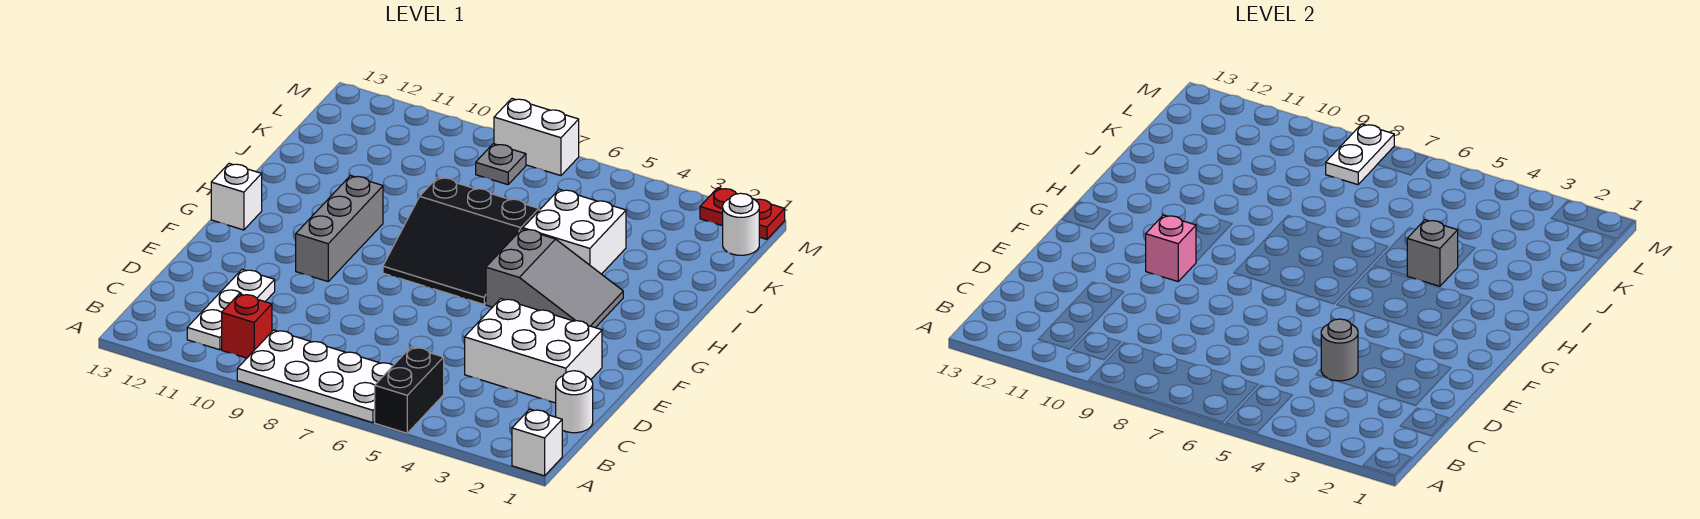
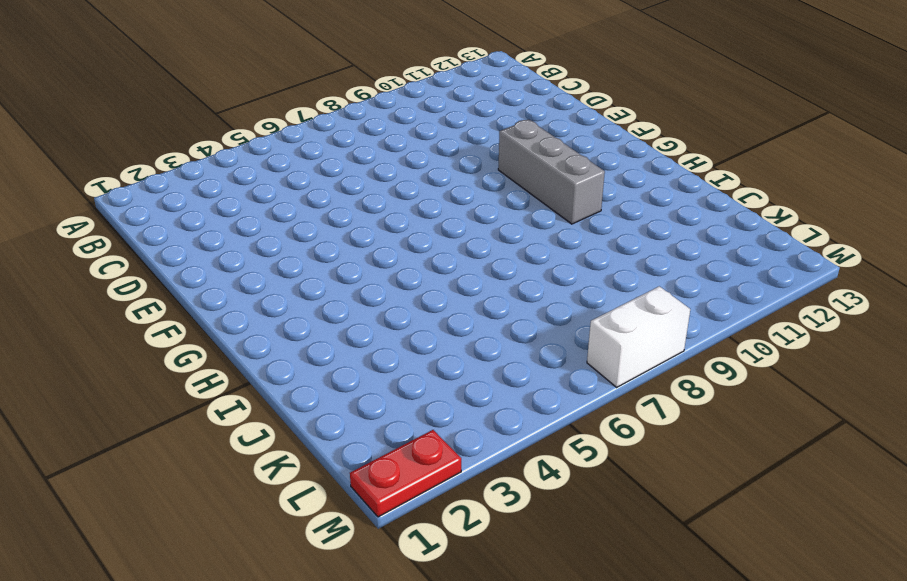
none -> white brick A1 level 1
none -> black brick A5:B5 level 1
none -> white plate A6:B9 level 1

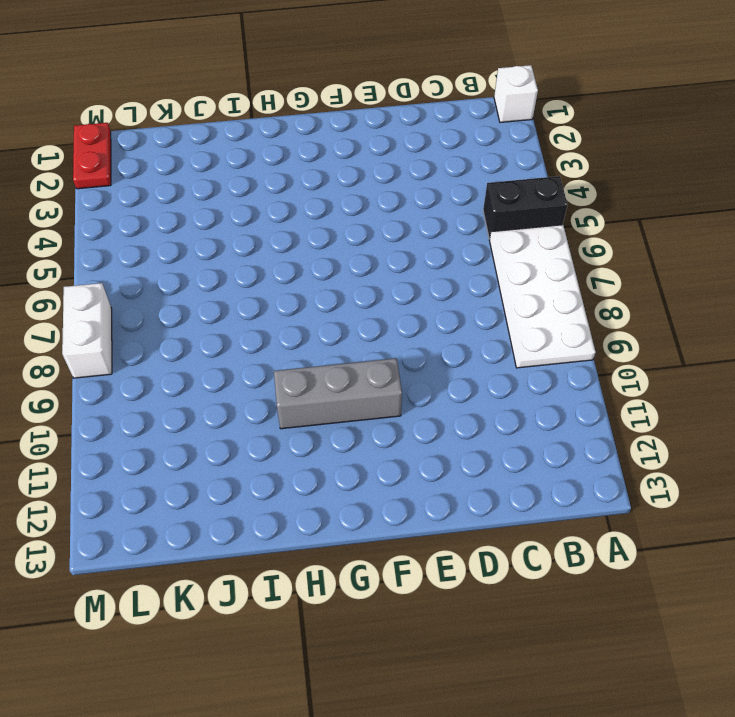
none -> red brick B10 level 1
none -> white plate B11:D11 level 1
none -> white round brick C1 level 1

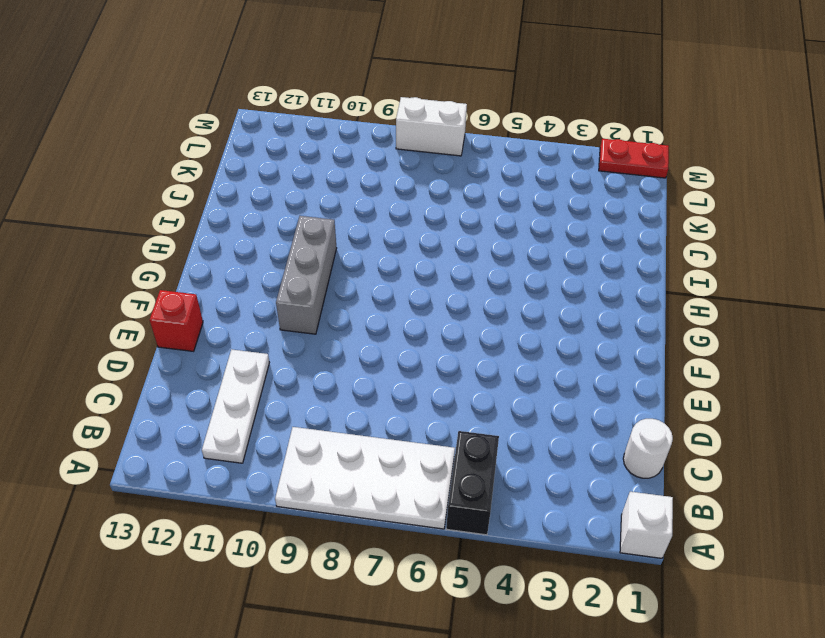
red brick E13 level 1 -> red brick B10 level 1
none -> white brick D2:E4 level 1
none -> grey slope G3:H5 level 1 top 5
none -> black slope G6:I8 level 1 top I

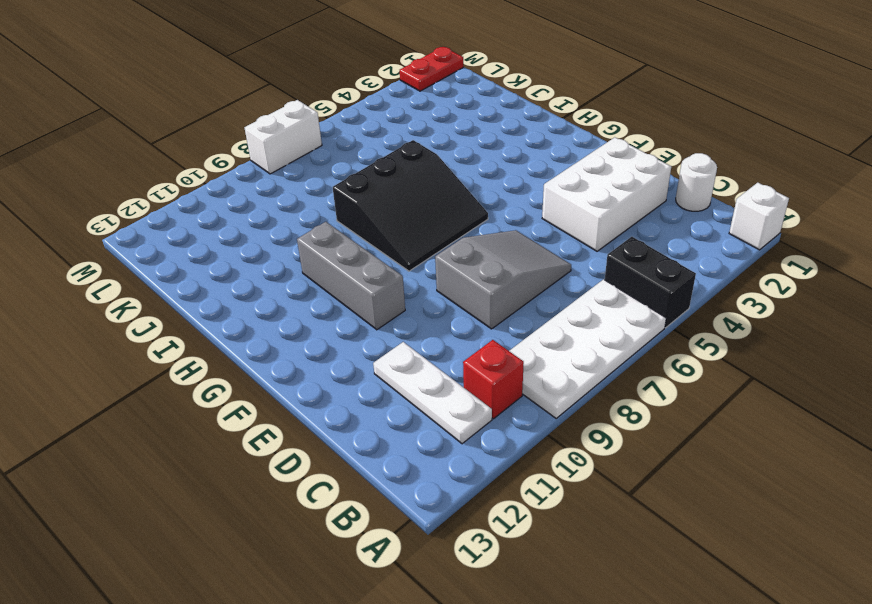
grey slope D6:E8 level 1 top 8 -> grey slope G3:H5 level 1 top 5
none -> white brick G13 level 1
none -> white brick I4:J5 level 1
none -> white round brick L1 level 1

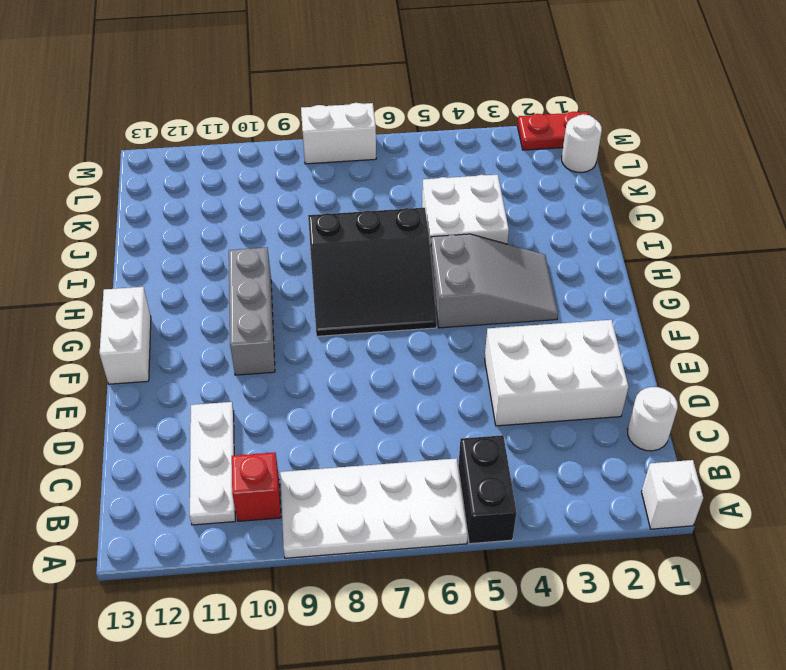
white brick F13:G13 level 1 -> white brick G13 level 1
none -> grey plate L8 level 1
none -> grey round brick D4 level 2
none -> pink brick F10 level 2

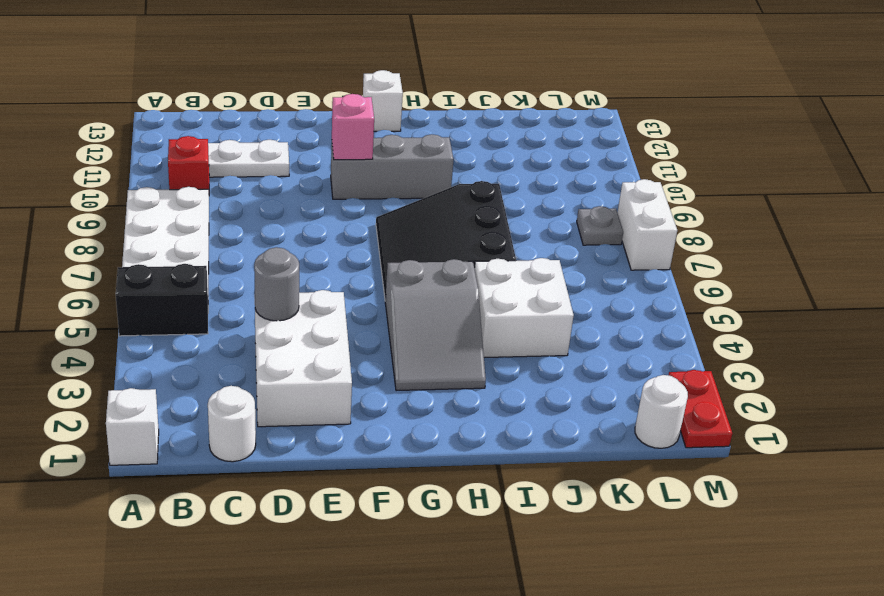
none -> grey brick I4 level 2
none -> white plate L8:M8 level 2

